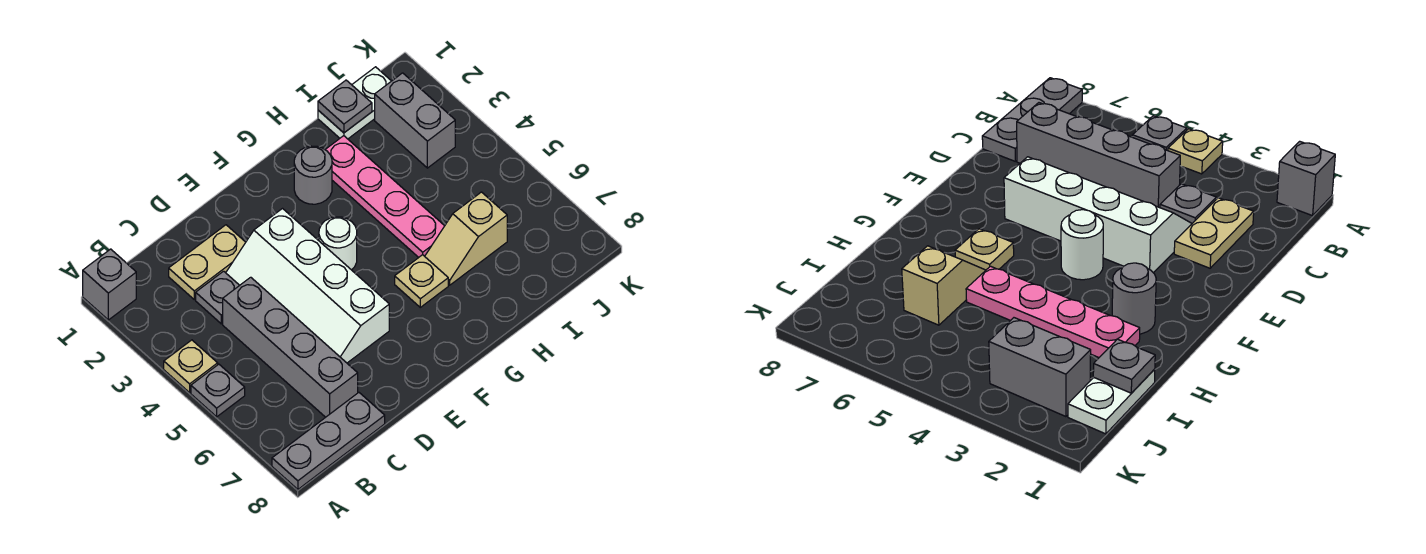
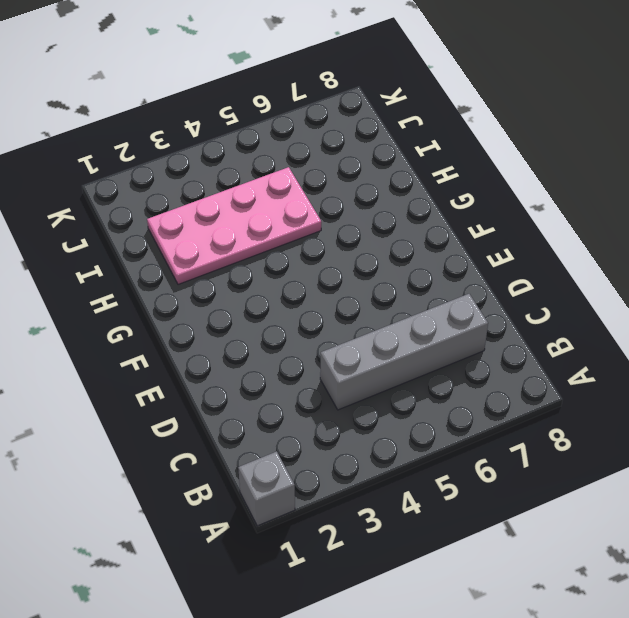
pink plate H2:I5 level 1 -> pink plate H2:H5 level 1
none -> tan plate A4 level 1
none -> grey plate A5 level 1
none -> grey plate A8:C8 level 1

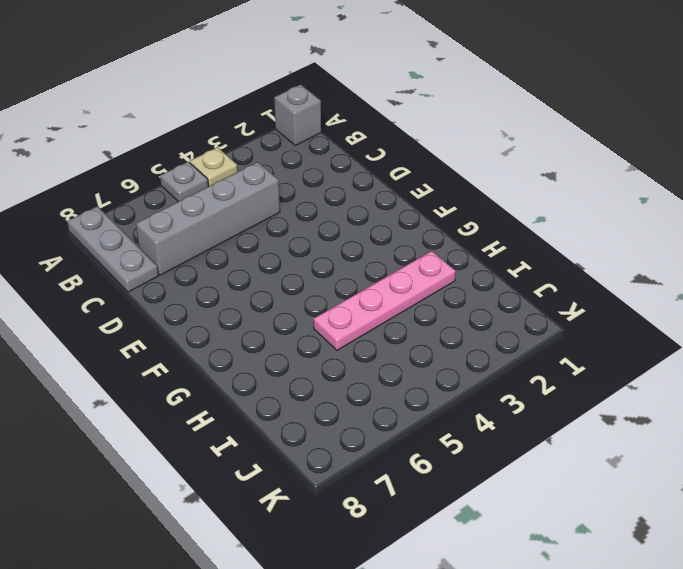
none -> tan plate C2:D2 level 1
none -> grey plate C3 level 1
none -> white slope D3:E6 level 1 top E

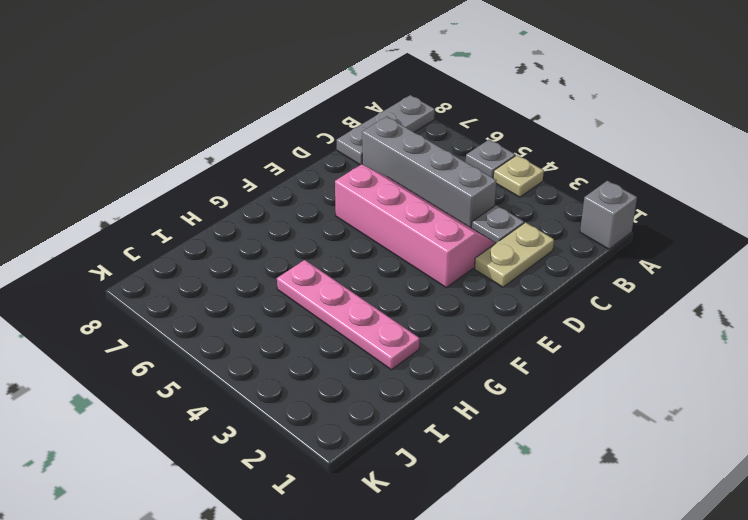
pink slope D3:E6 level 1 top E -> white slope D3:E6 level 1 top E
none -> white round brick F4 level 1
none -> grey round brick G2 level 1
none -> tan plate G6 level 1

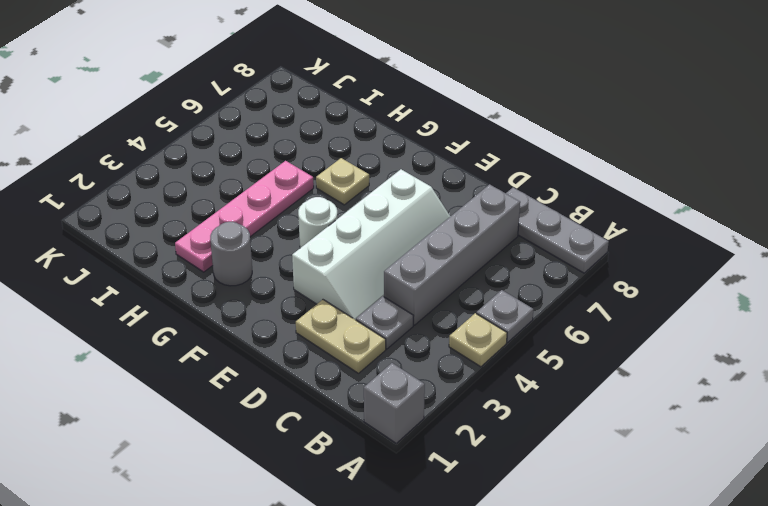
none -> tan slope H6:I6 level 1 top I
none -> white plate I1:J1 level 1
none -> grey brick J2:J3 level 1

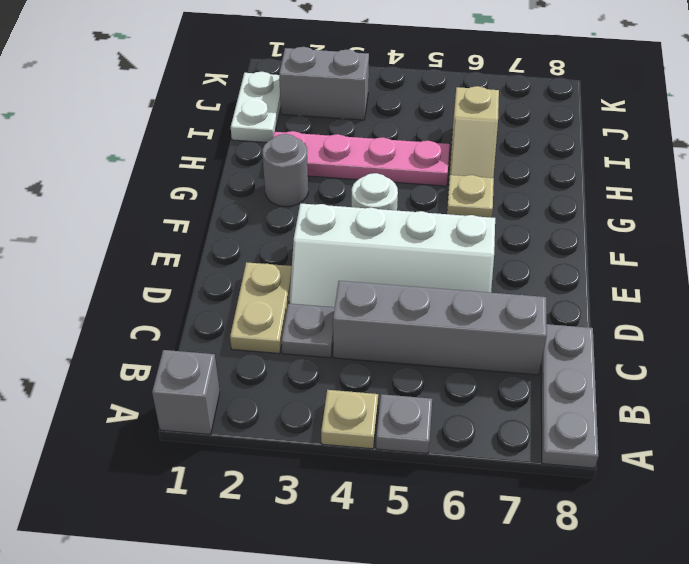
none -> grey plate I1 level 2

